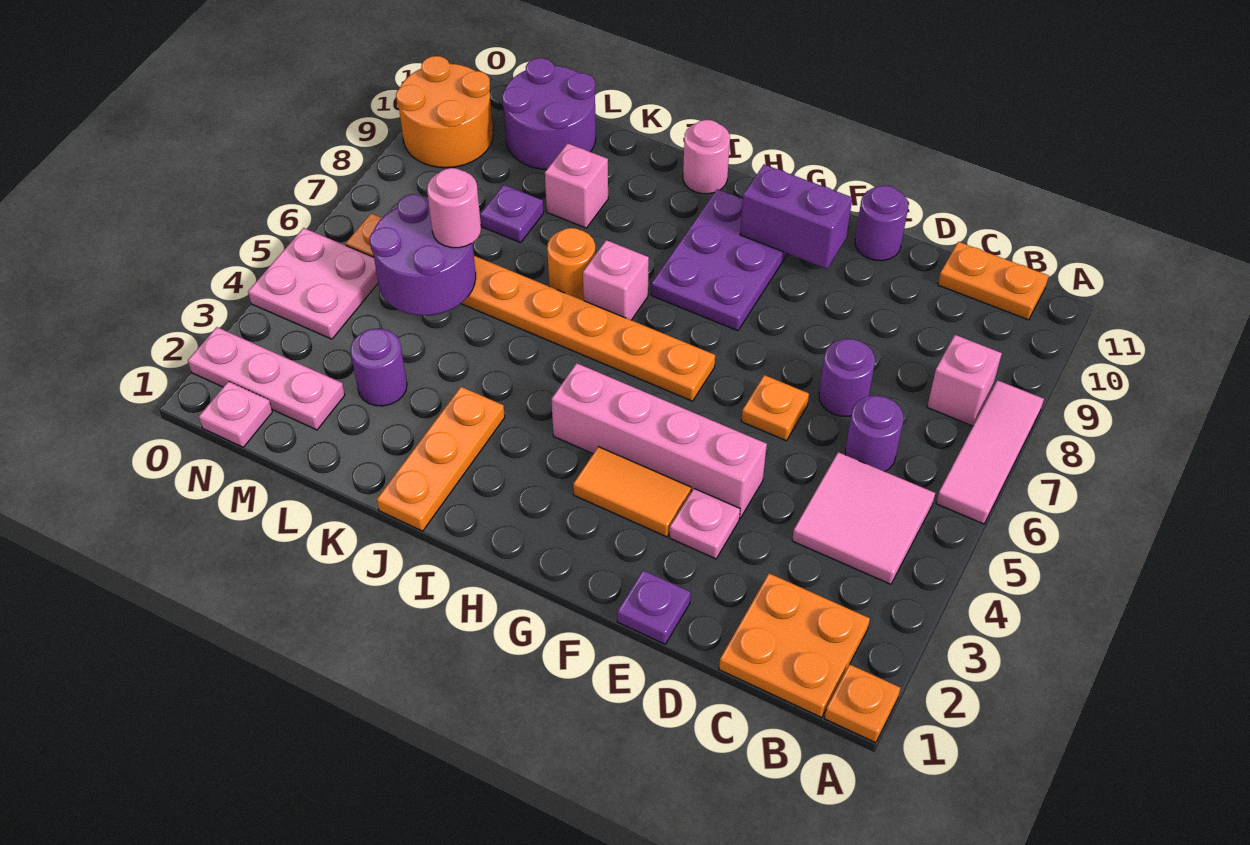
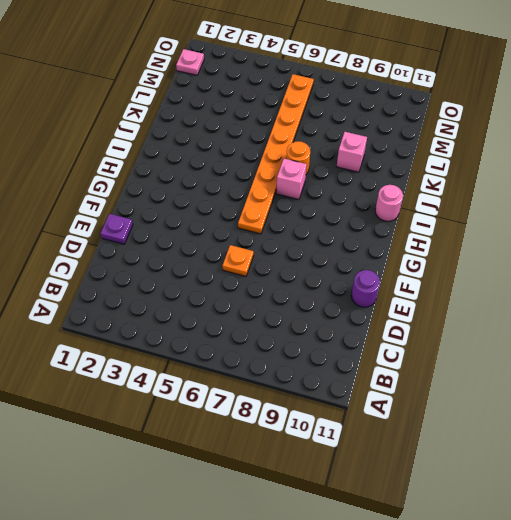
none -> orange plate A1 level 1
none -> pink tile A6:A8 level 1
none -> orange plate B1:C2 level 1
none -> pink tile B4:C5 level 1

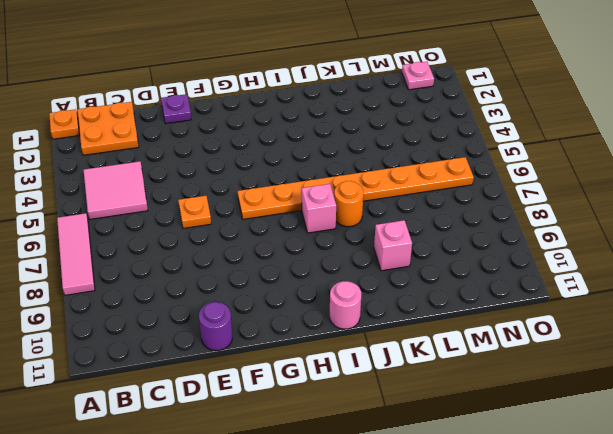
none -> pink brick B8 level 1
none -> orange plate B11:C11 level 1
none -> purple round brick C6 level 1
none -> purple round brick D7 level 1

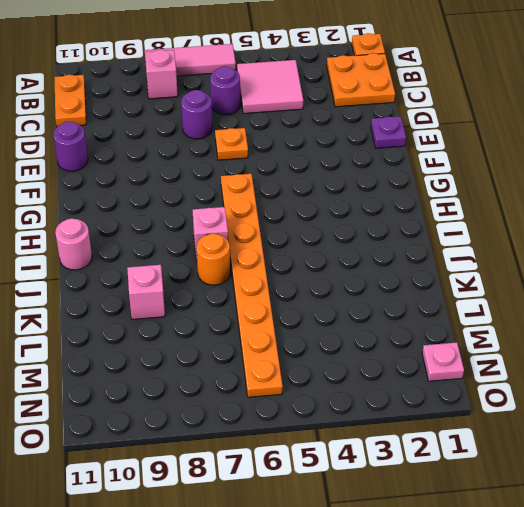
none -> pink plate E3 level 1
none -> pink brick E4:H4 level 1
none -> orange tile F3:G3 level 1
none -> purple plate G8:H10 level 1

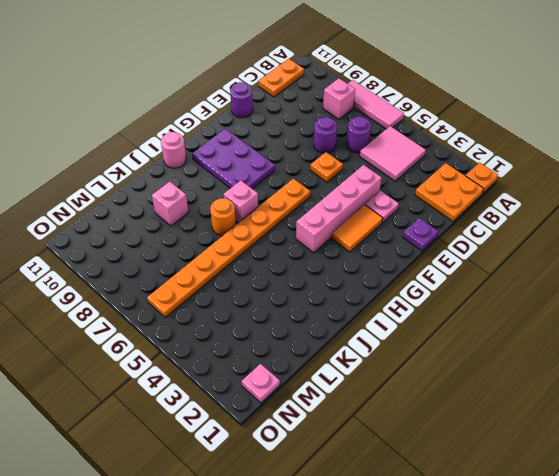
none -> orange plate J1:J3 level 1
none -> purple round brick L3 level 1
none -> purple plate L8 level 1
none -> purple round brick L10:M11 level 1

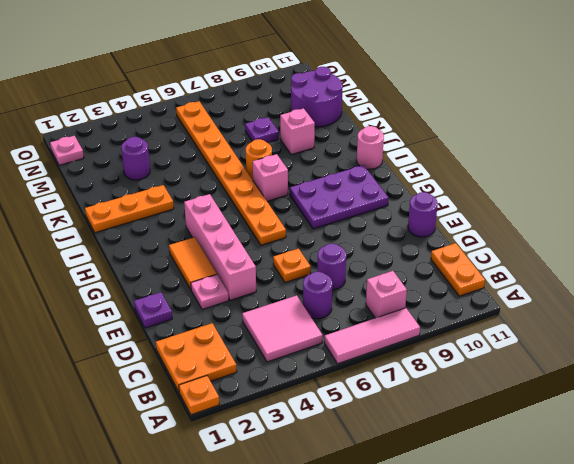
none -> pink plate M2:O2 level 1
none -> pink plate N4:O5 level 1
none -> orange round brick N9:O10 level 1
none -> purple brick F10:G10 level 2

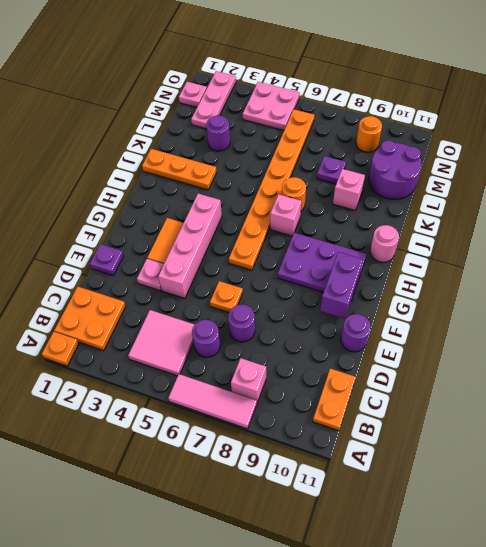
orange round brick N9 level 1 -> orange round brick N9:O10 level 1
none -> purple round brick L5:M6 level 2
none -> pink round brick L6 level 3

